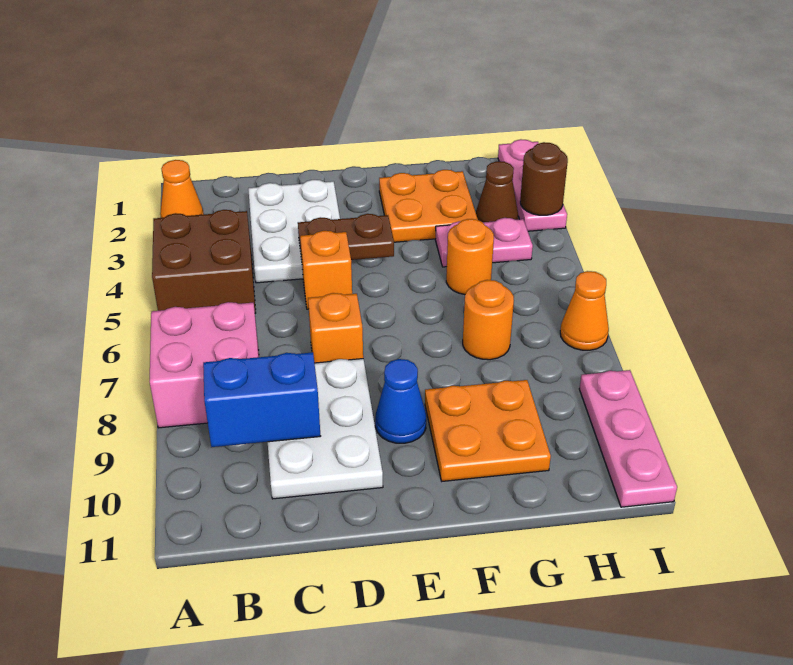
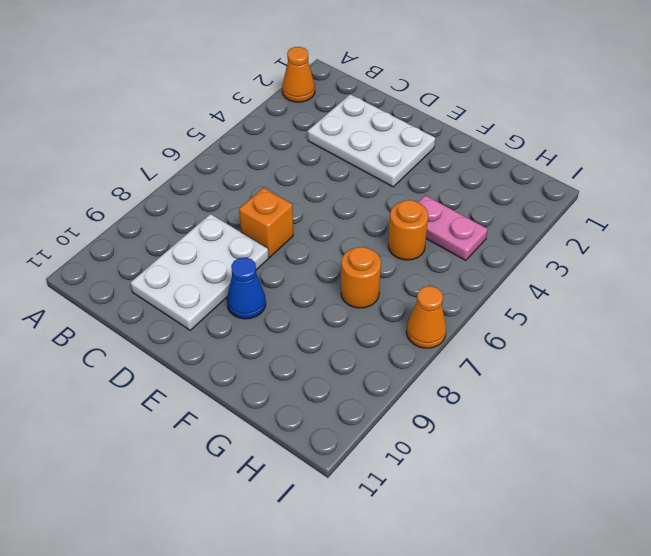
white plate C2:E3 level 1 -> white plate C2:D4 level 1
none -> brown brick A4:B5 level 1
none -> pink brick A7:B8 level 1
none -> orange brick D5 level 1

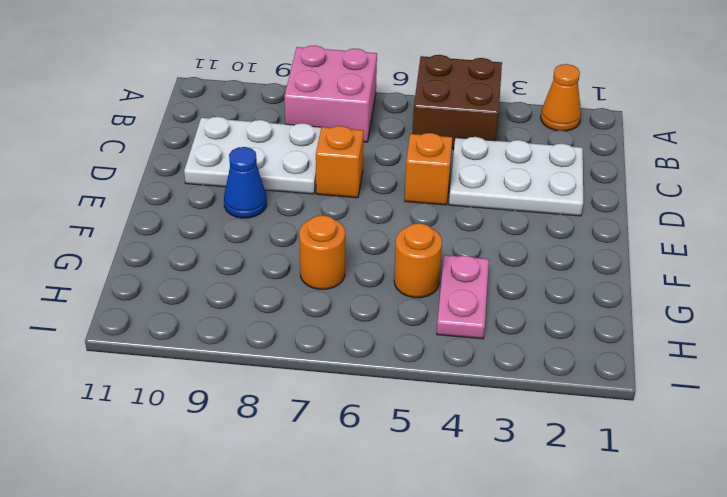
none -> orange plate F2:G3 level 1
none -> orange plate F9:G10 level 1
none -> brown cone H3 level 1

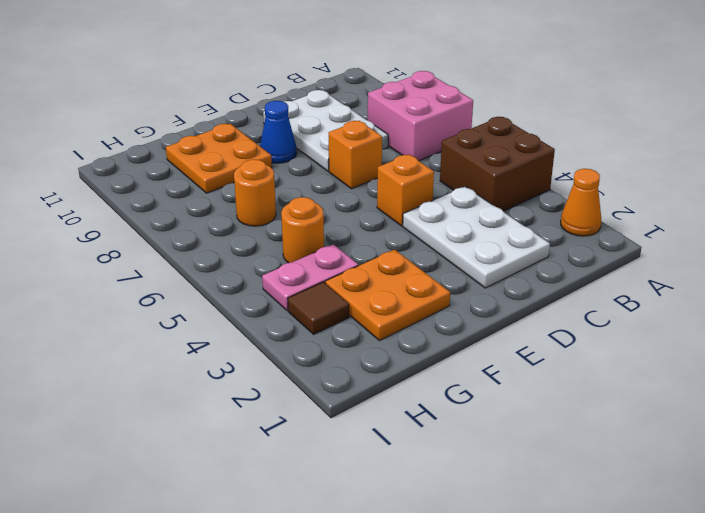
brown tile H3 level 1 -> brown cone H3 level 1
none -> pink plate I1:I3 level 1
none -> orange cone I7 level 1
none -> pink plate I9:I11 level 1

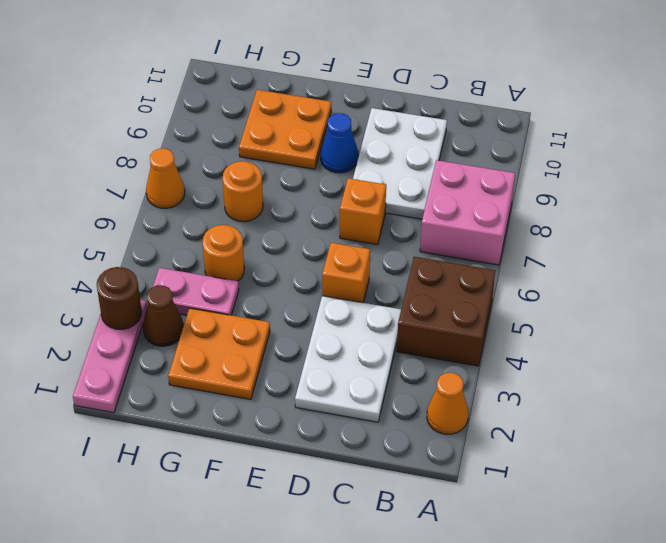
none -> pink plate I9:I11 level 1
none -> blue brick B9:C9 level 2
none -> brown plate D4:E4 level 2

